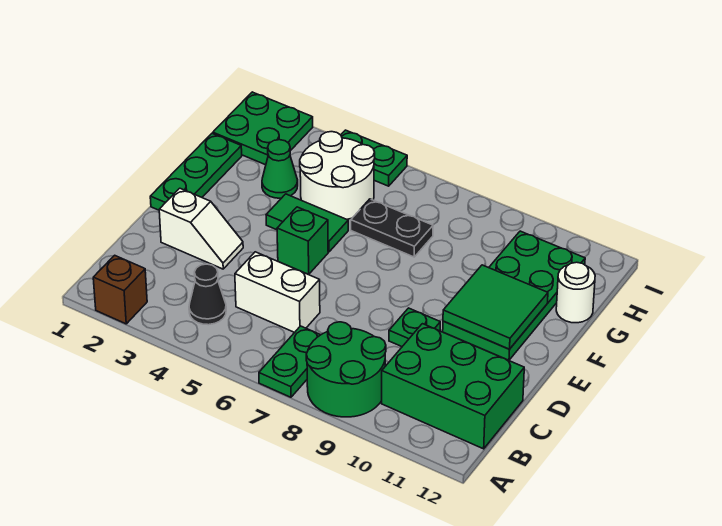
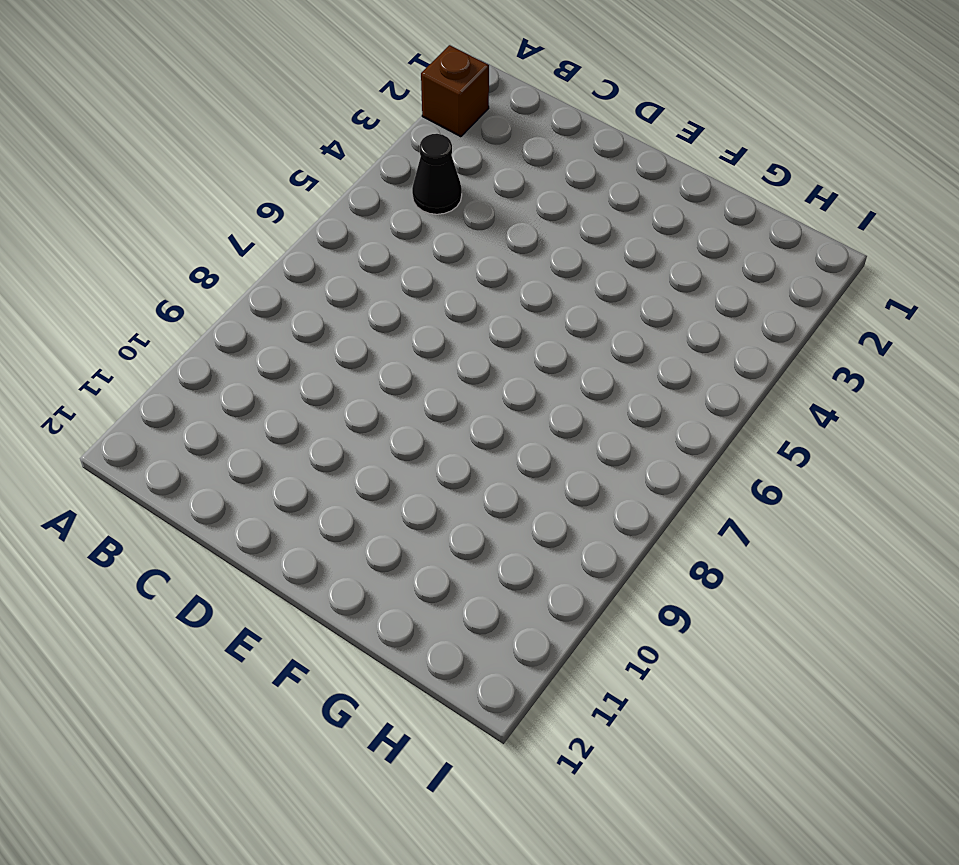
none -> green plate A7:B7 level 1
none -> green round brick A8:B9 level 1
none -> green brick B10:C12 level 1

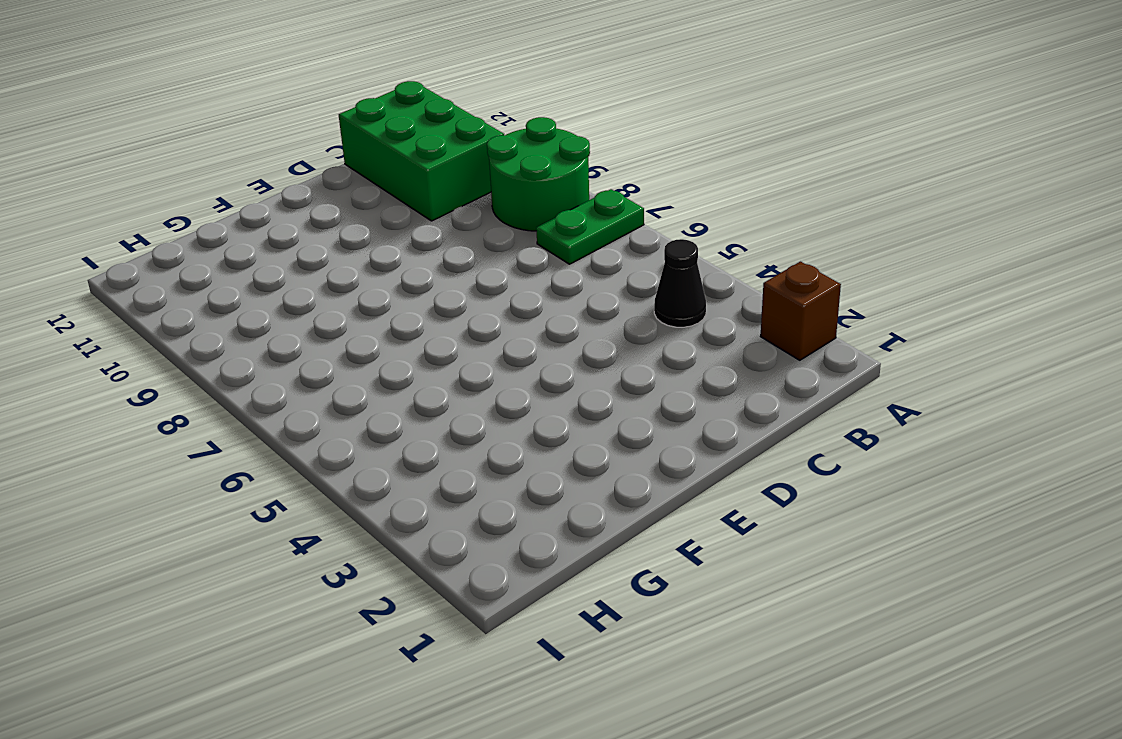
none -> white brick C5:C6 level 1
none -> white slope D2:D3 level 1 top 2
none -> green plate D9 level 1

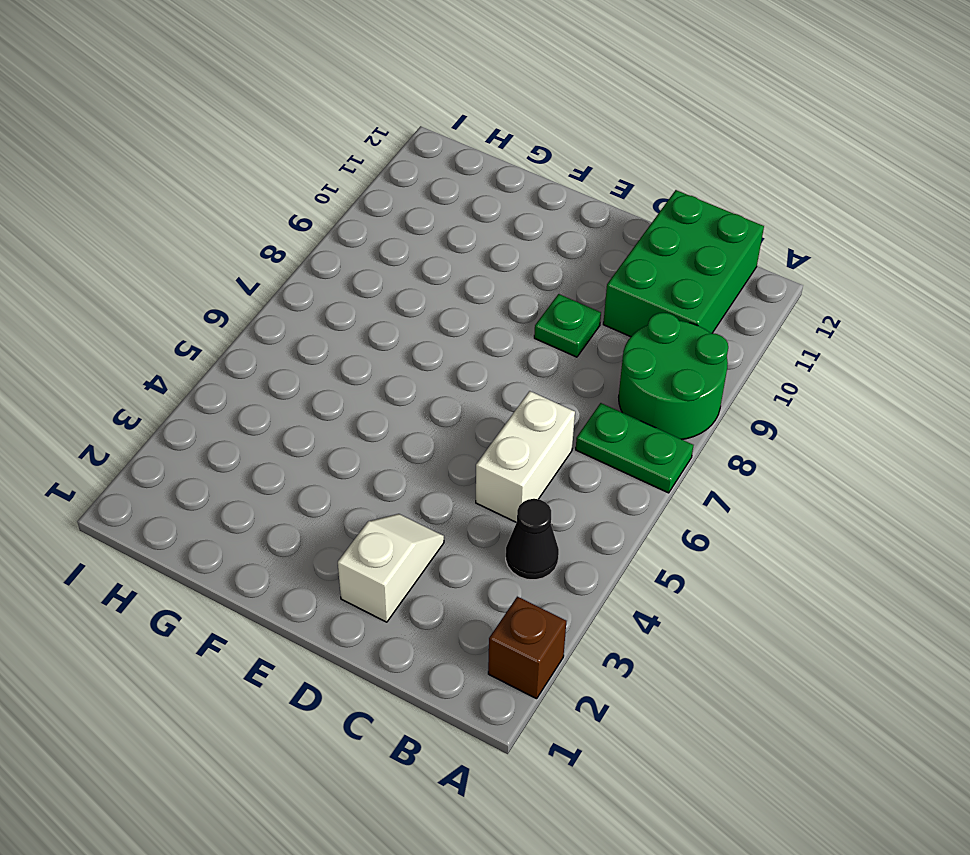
none -> green plate E1:G1 level 1
none -> green brick E5 level 1
none -> green plate E10:H11 level 1

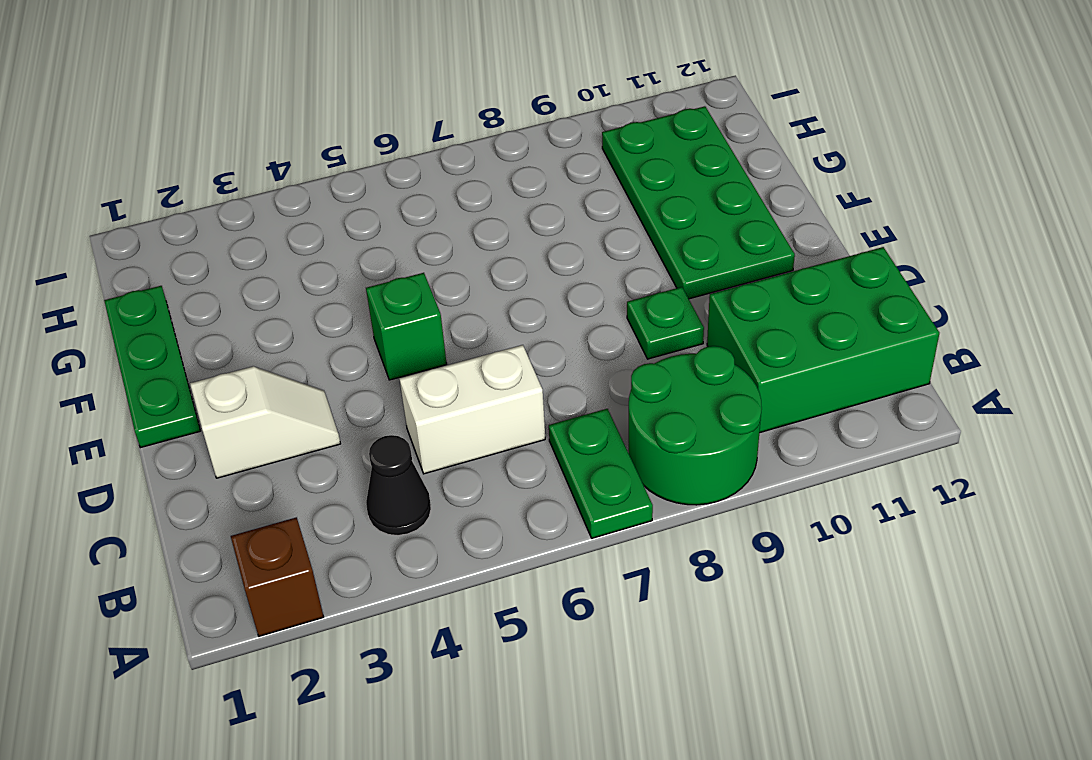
none -> green tile F4:F5 level 1
none -> green cone G3 level 1
none -> white round brick G4:H5 level 1

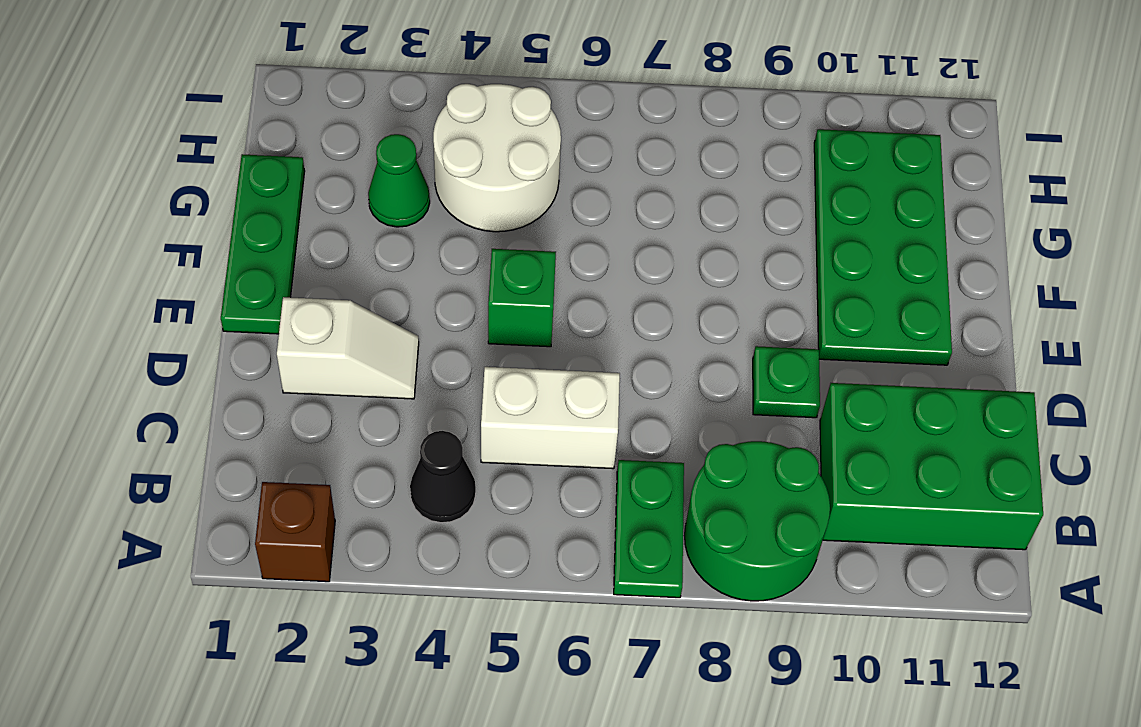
none -> green tile F4:F5 level 1
none -> black plate G6:G7 level 1
none -> white round brick G12 level 1

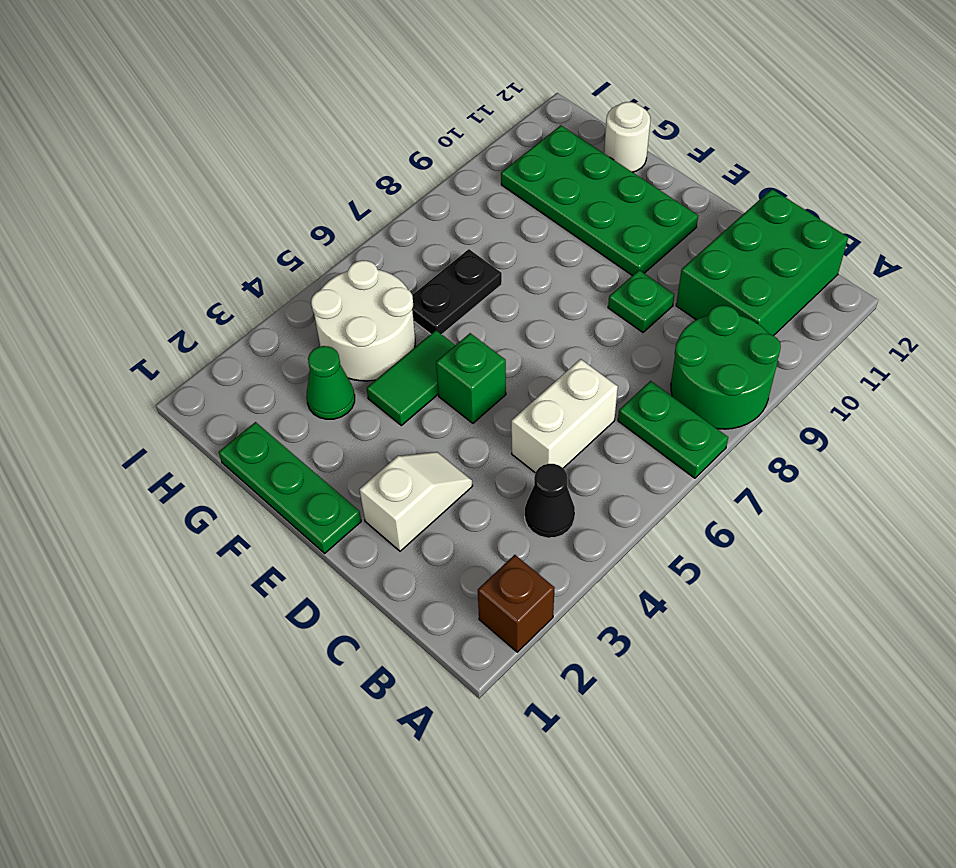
none -> green plate H1:I2 level 1
none -> green plate I4:I5 level 1
none -> green tile E10:F11 level 2

